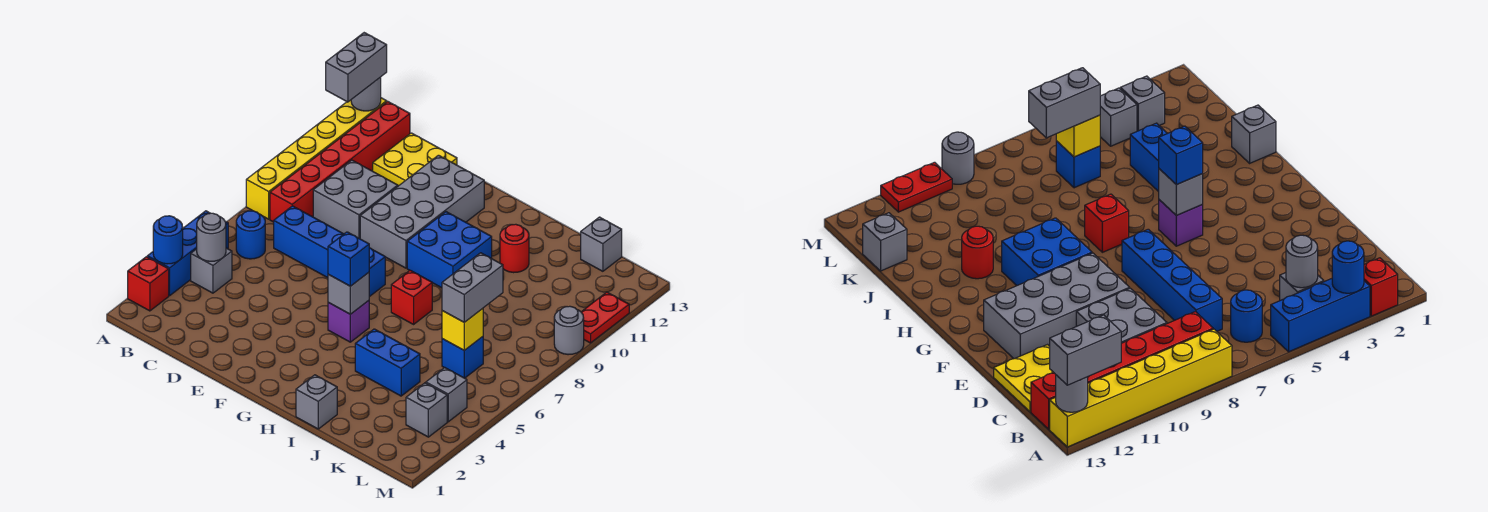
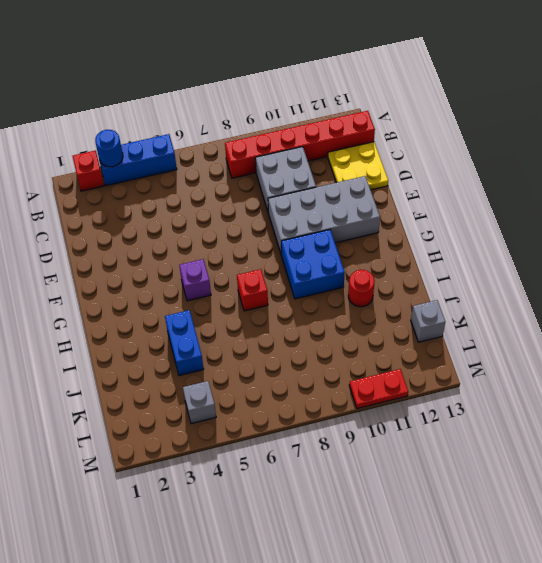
none -> yellow brick A8:A13 level 1
none -> grey brick B4 level 1
none -> blue round brick B6 level 1
none -> blue brick C7:F7 level 1

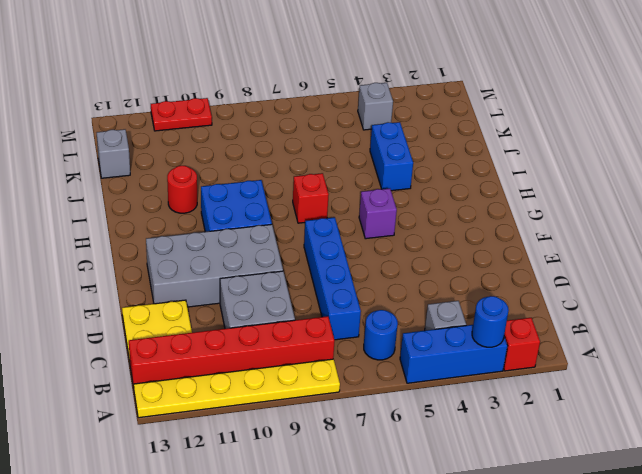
yellow plate A8:A13 level 1 -> yellow brick A8:A13 level 1
none -> grey brick I1 level 1
none -> blue brick K6 level 1
none -> grey brick L3 level 1
none -> grey round brick M9 level 1

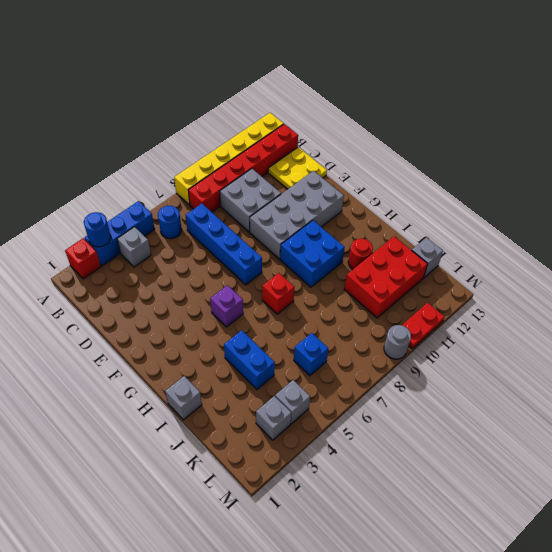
red brick J10:K12 level 1 -> none
none -> grey round brick A13 level 2
none -> grey round brick B4 level 2
none -> grey brick G5 level 2
none -> yellow brick K6 level 2

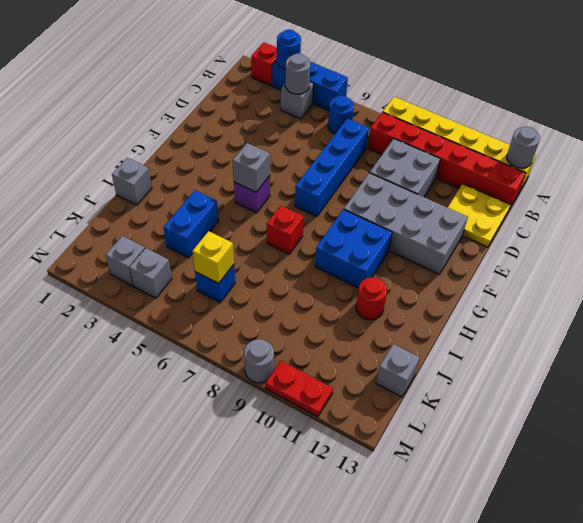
none -> grey brick A12:A13 level 3
none -> blue brick G5 level 3
none -> grey brick K6:K7 level 3

